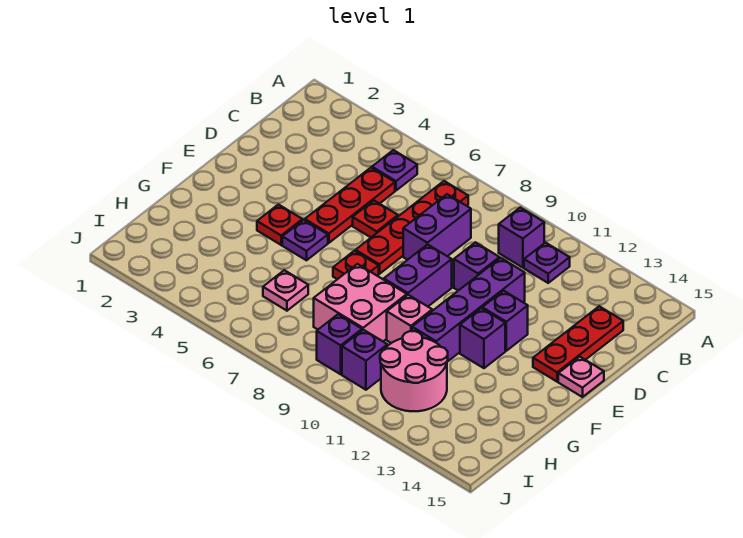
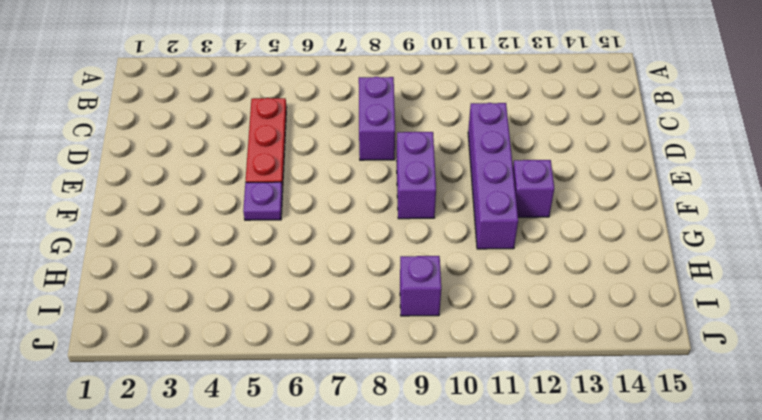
none -> purple plate B5 level 1
none -> red plate B7:E7 level 1
none -> purple brick B10 level 1

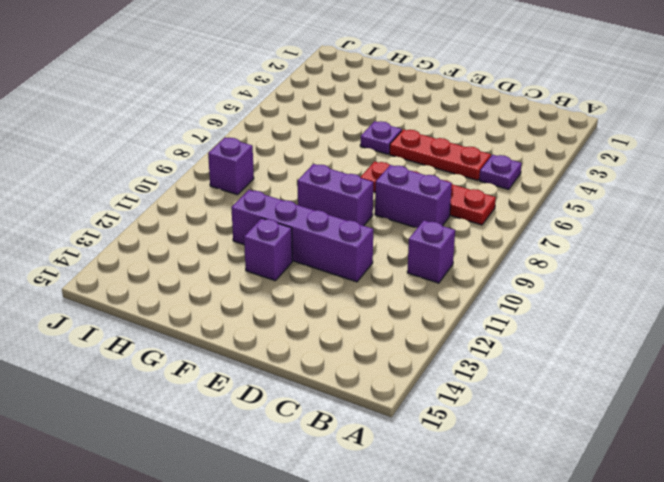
none -> purple plate B11 level 1
none -> red plate C14:E14 level 1
none -> red plate D6 level 1

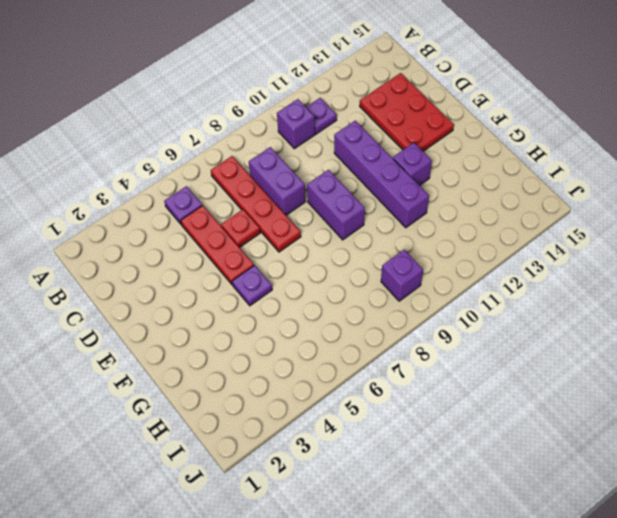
red plate C13:E14 level 1 -> red plate C14:E14 level 1
none -> purple brick D10 level 1
none -> purple brick E12 level 1
none -> pink plate E15 level 1

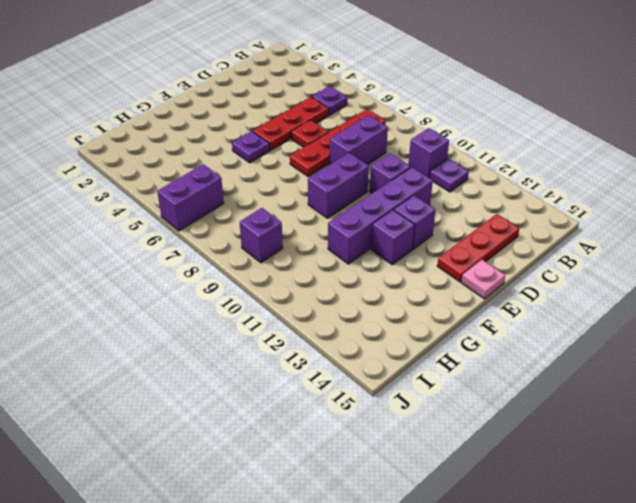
purple brick I6:J6 level 1 -> none
none -> red plate F4 level 1
none -> red plate F7 level 1
none -> pink brick G8:H9 level 1

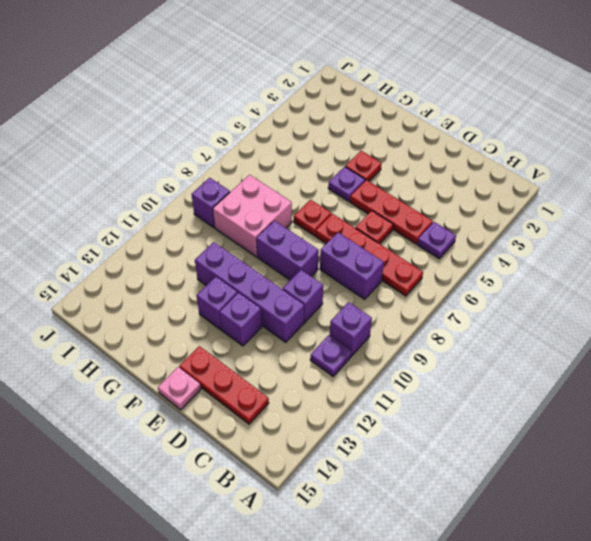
none -> pink brick G10 level 1
none -> pink plate H6 level 1
none -> pink round brick H11:I12 level 1

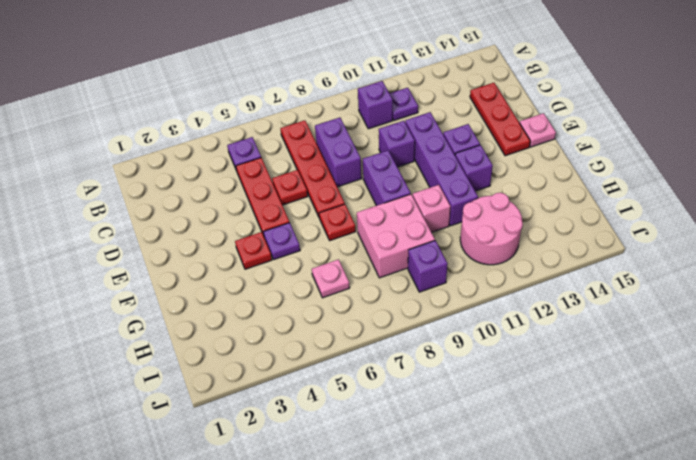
none -> purple brick I10 level 1

